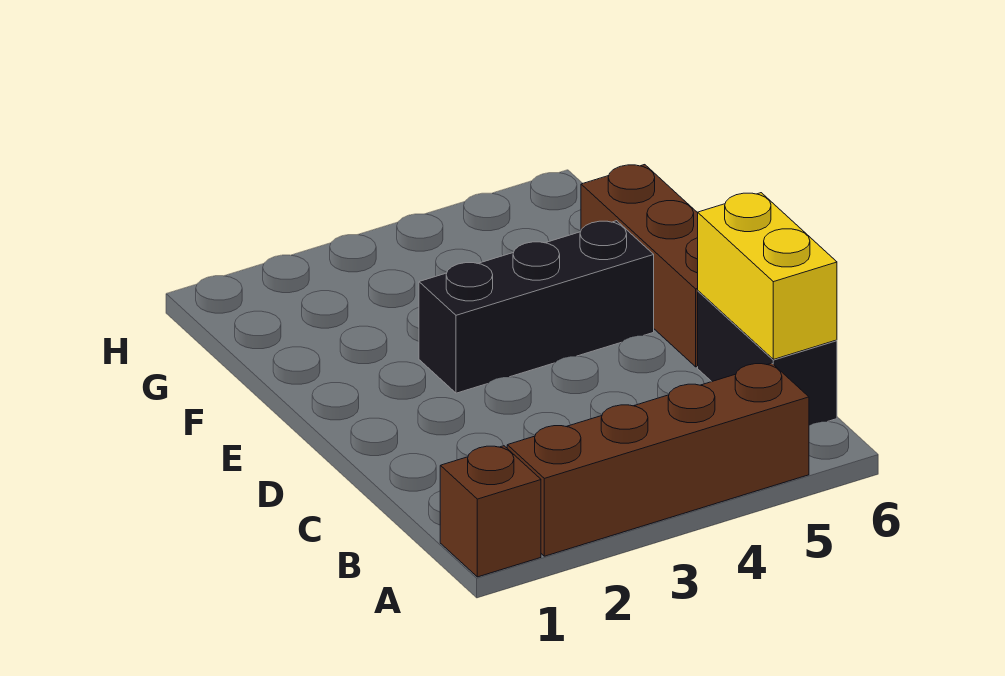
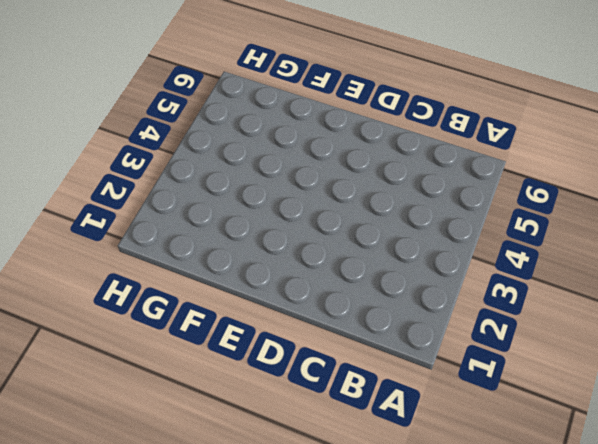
none -> brown brick A1 level 1
none -> brown brick A2:A5 level 1

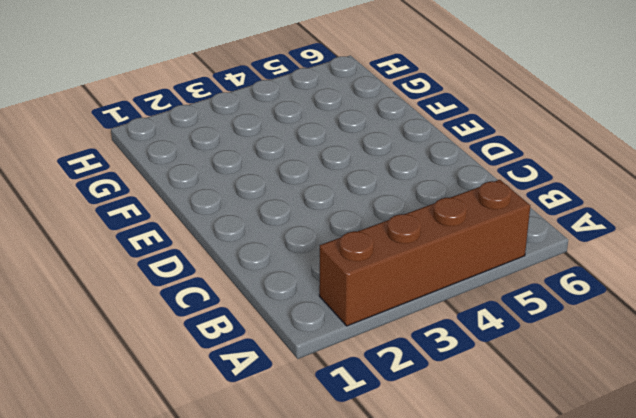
none -> brown brick A1 level 1
none -> black brick B6:C6 level 1

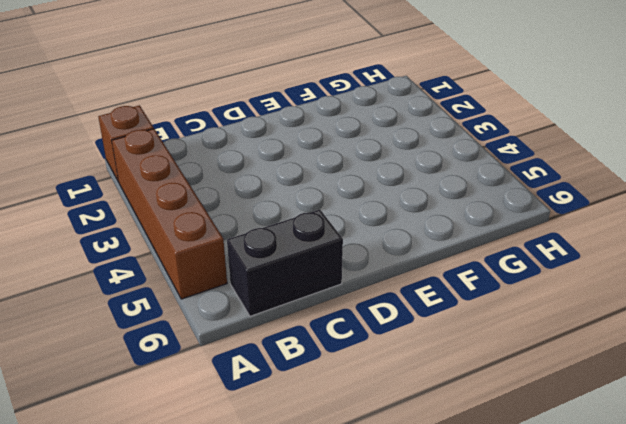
none -> brown brick D6:F6 level 1
none -> black brick E3:E5 level 1

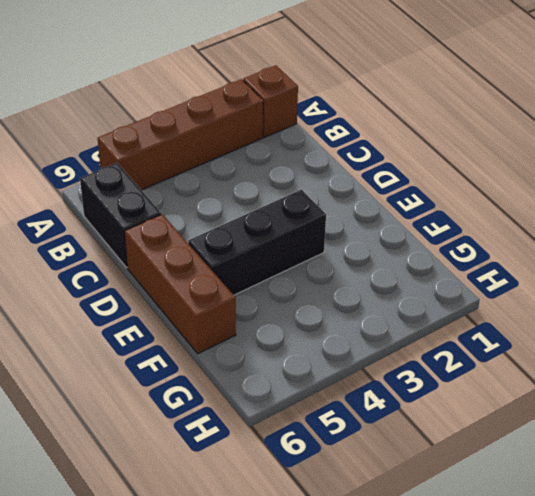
none -> yellow brick B6:C6 level 2

